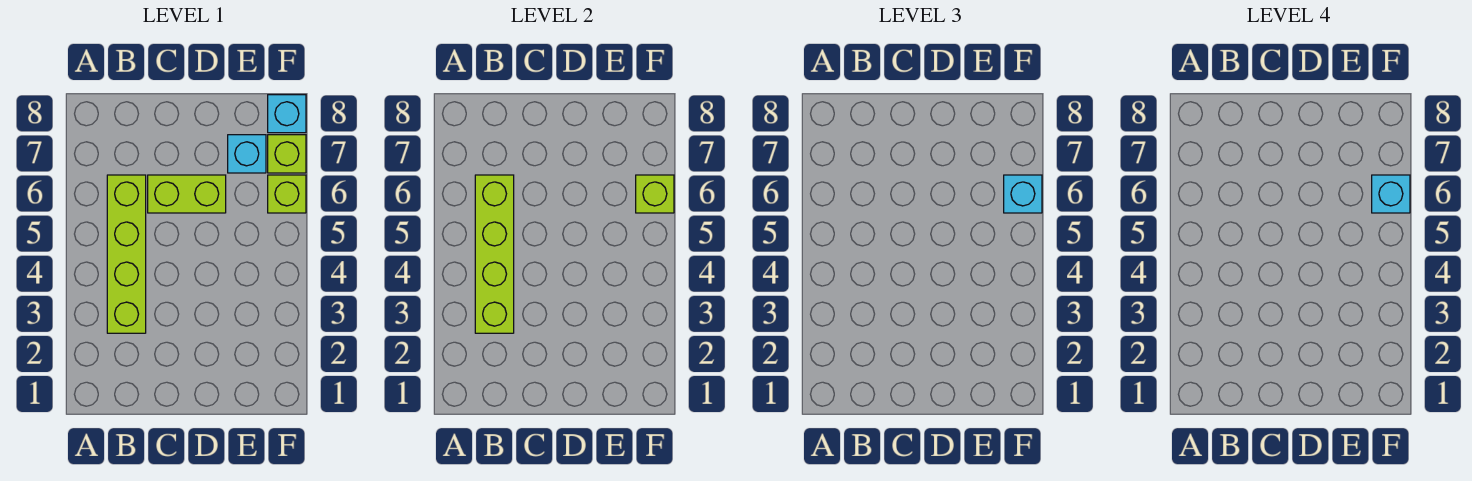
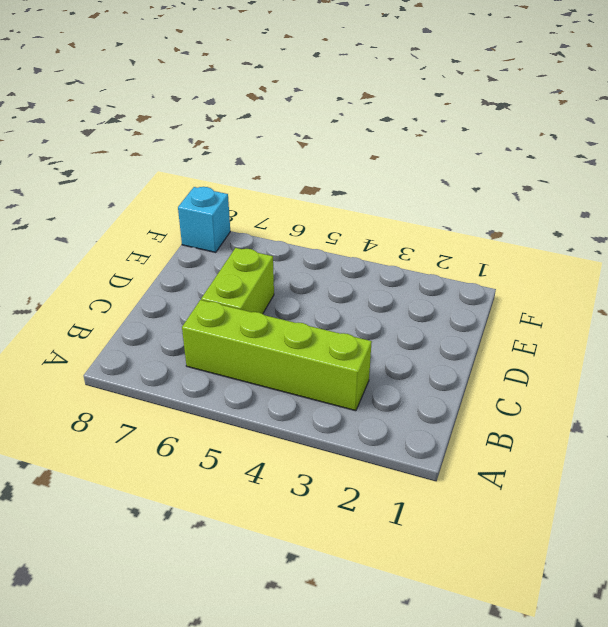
none -> cyan brick E7 level 1
none -> lime brick F6 level 1

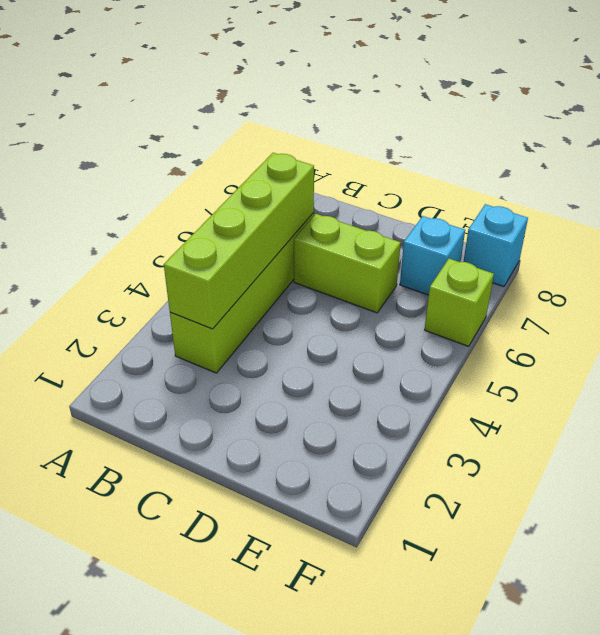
none -> lime brick F7 level 1
none -> lime brick F6 level 2

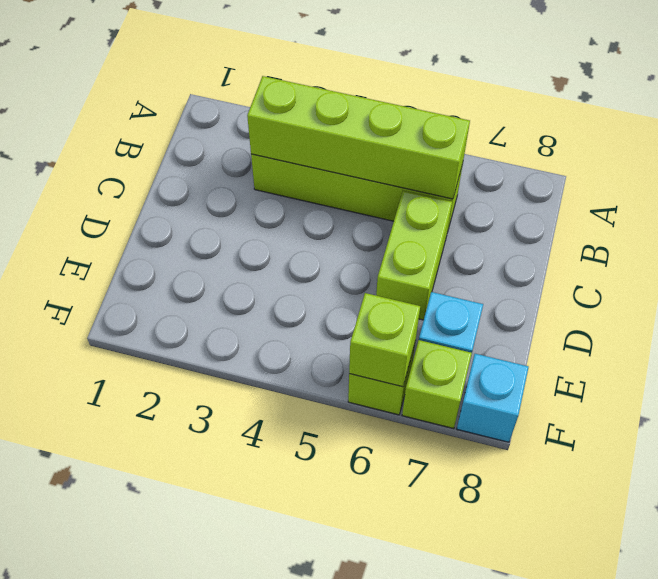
none -> cyan brick F6 level 3
none -> cyan brick F6 level 4

